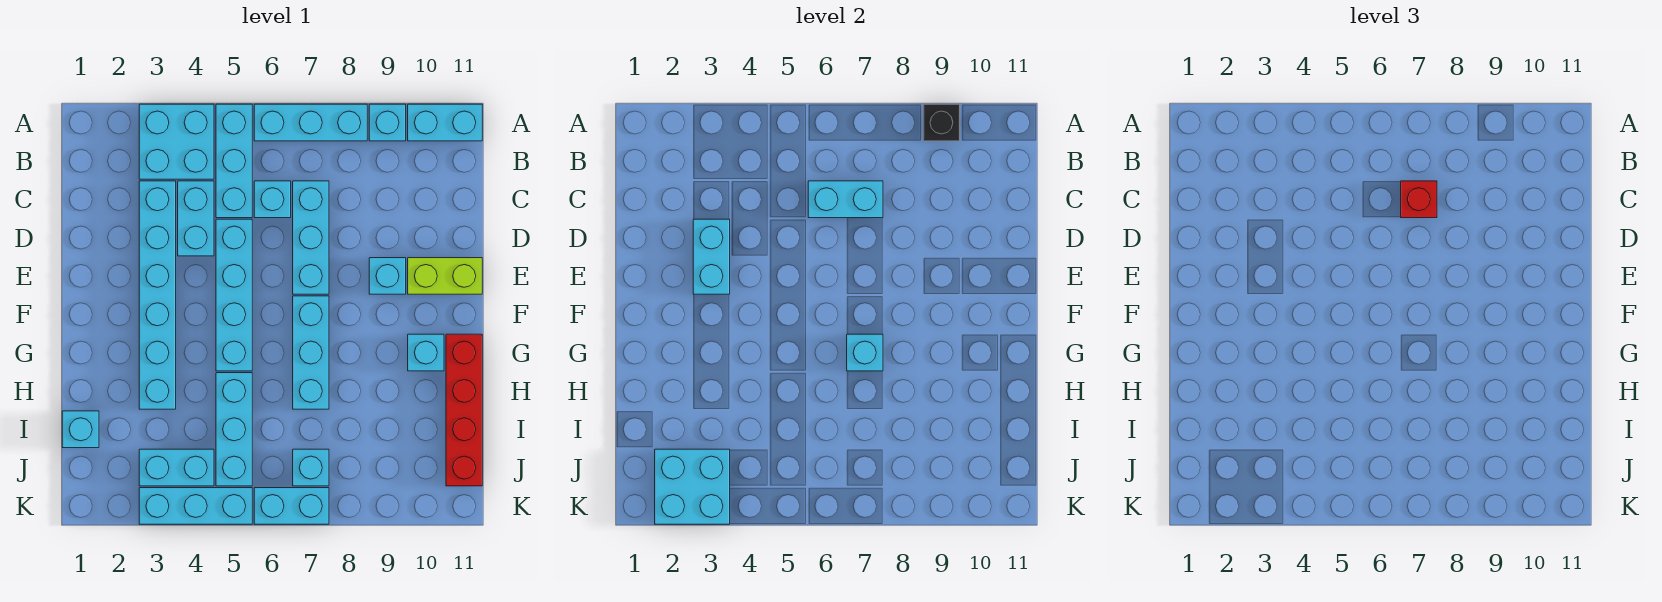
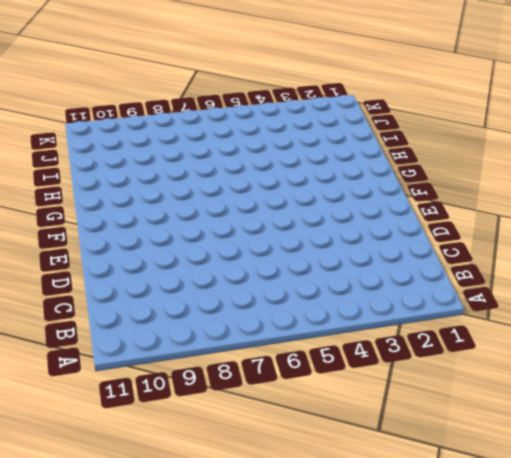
none -> cyan brick A3:B4 level 1
none -> cyan brick A5:C5 level 1
none -> cyan brick A6:A8 level 1

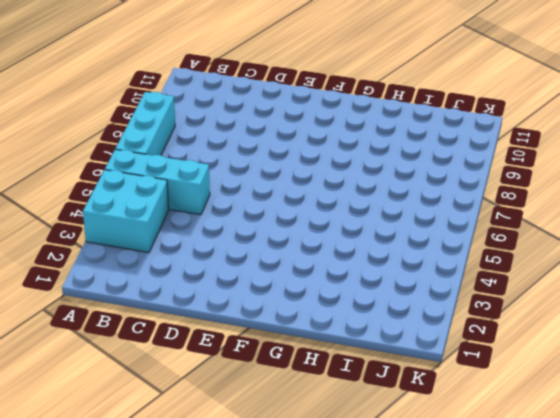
none -> cyan brick A9 level 1
none -> cyan brick A10:A11 level 1
none -> cyan brick C3:H3 level 1

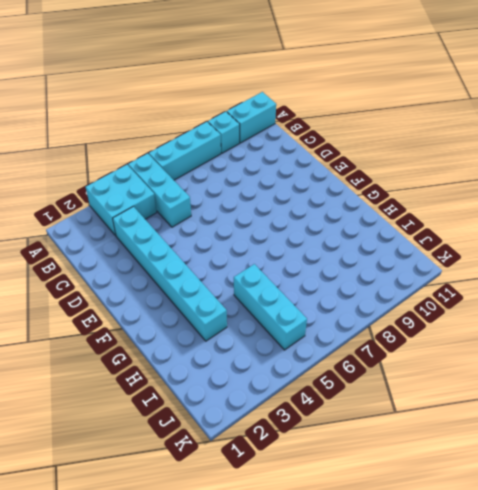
none -> cyan brick C4:D4 level 1
none -> cyan brick C6 level 1
none -> cyan brick C7:E7 level 1

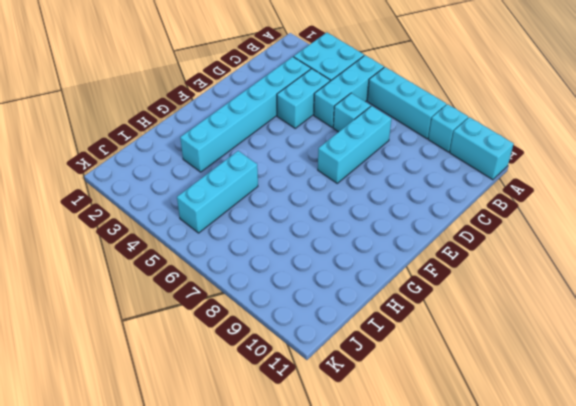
none -> cyan brick D5:G5 level 1
none -> cyan brick E9 level 1
none -> lime brick E10:E11 level 1

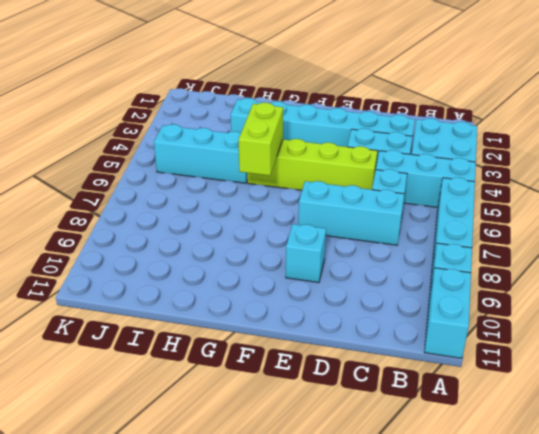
lime brick D5:G5 level 1 -> cyan brick D5:G5 level 1
lime brick G5:G6 level 2 -> lime brick E10:E11 level 1
none -> cyan brick F7:H7 level 1
none -> cyan brick G10 level 1
none -> red brick G11:J11 level 1

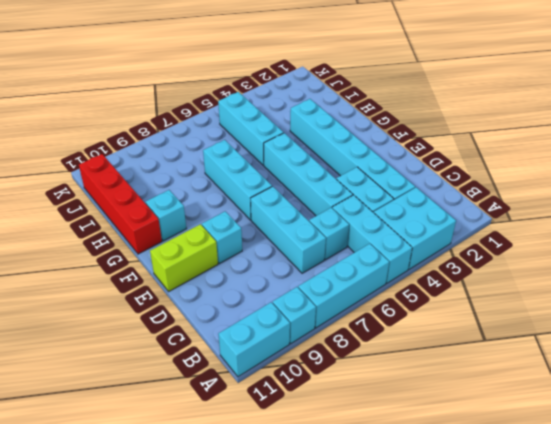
none -> cyan brick I1 level 1
none -> cyan brick J3:J4 level 1
none -> cyan brick J7 level 1

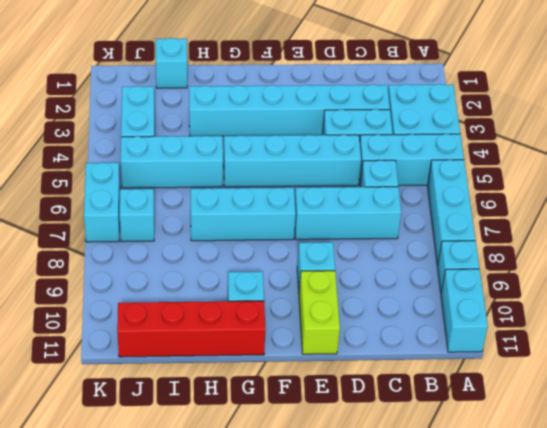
none -> cyan brick K3:K5 level 1
none -> black brick A9 level 2
none -> cyan brick C6:C7 level 2

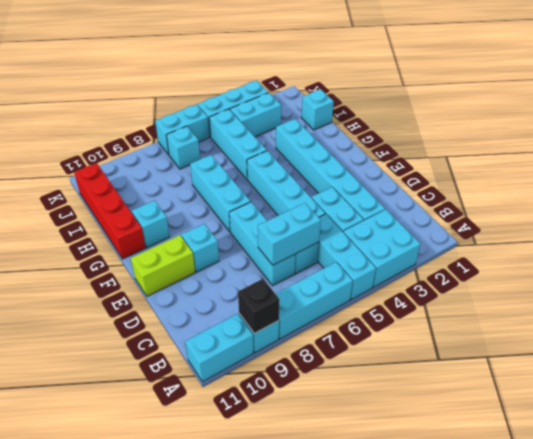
none -> cyan brick D3:E3 level 2
none -> cyan brick G7 level 2
none -> cyan brick J2:K3 level 2

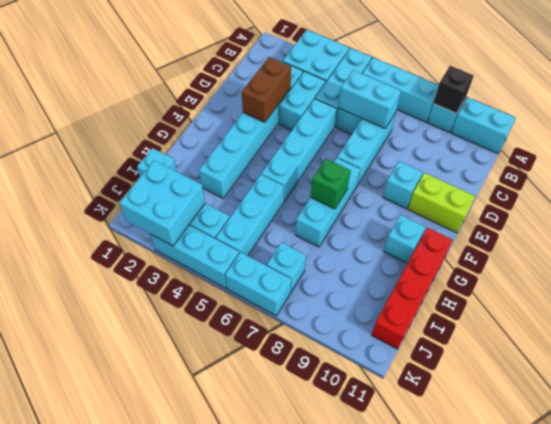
brown brick D3:E3 level 2 -> cyan brick D3:E3 level 2
green brick G7 level 2 -> cyan brick G7 level 2
none -> red brick C7 level 3

